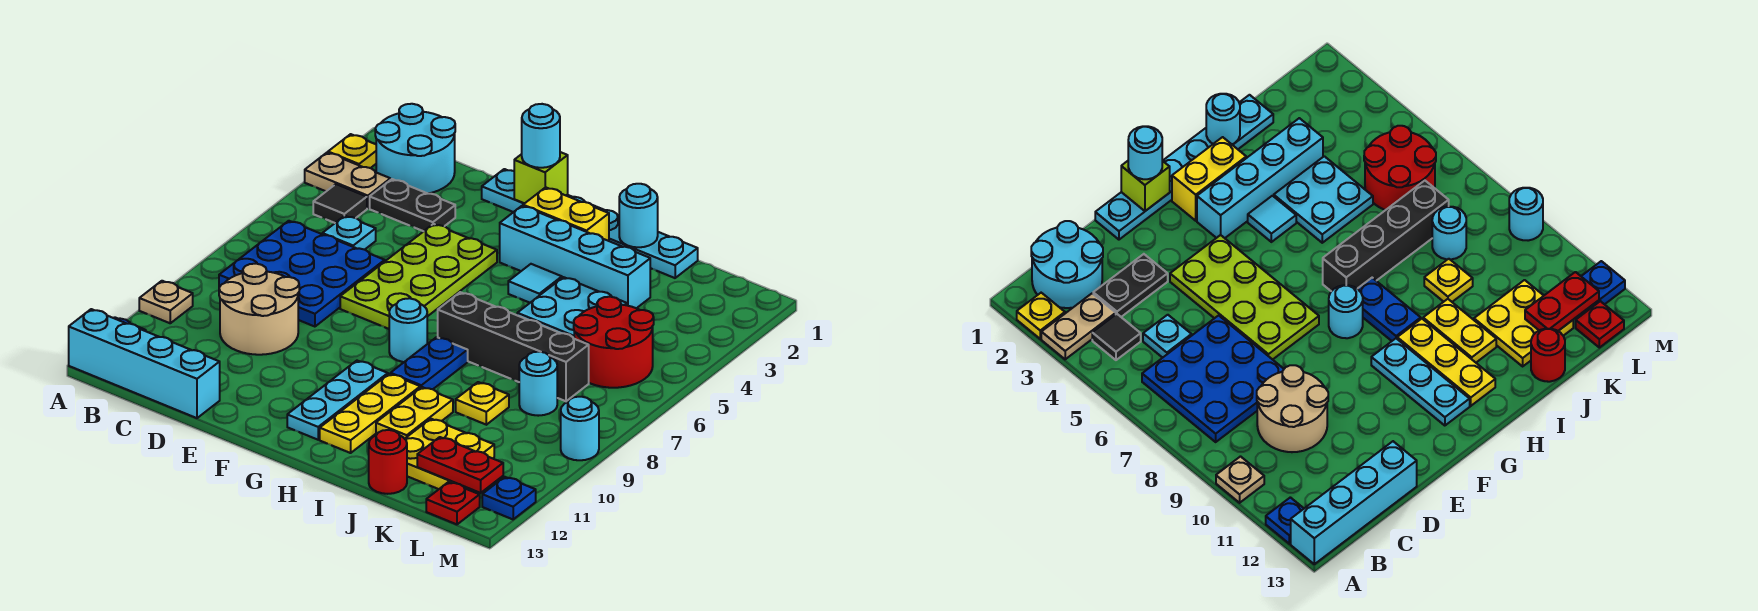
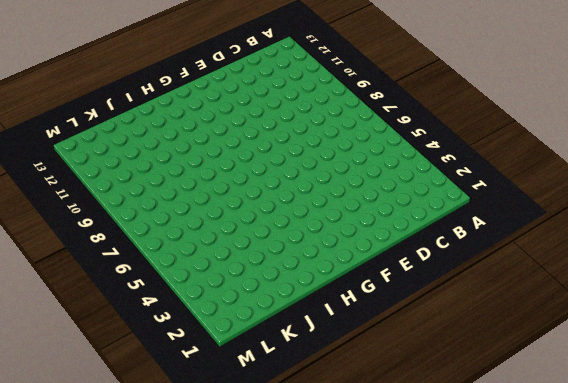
none -> yellow plate A2 level 1
none -> tan plate A3:B3 level 1
none -> tan plate A10 level 1
none -> blue plate A12 level 1

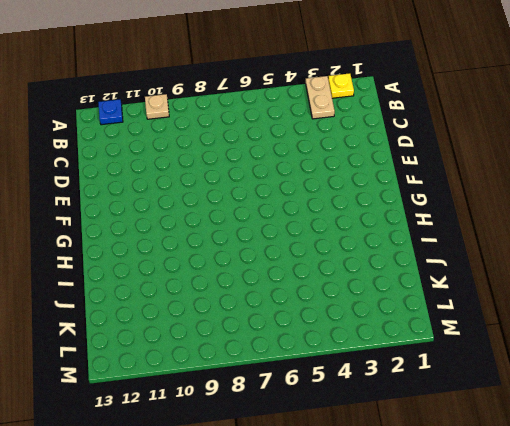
none -> cyan brick A13:D13 level 1
none -> cyan round brick B1:C2 level 1
none -> black tile B4 level 1
none -> blue plate B6:D8 level 1

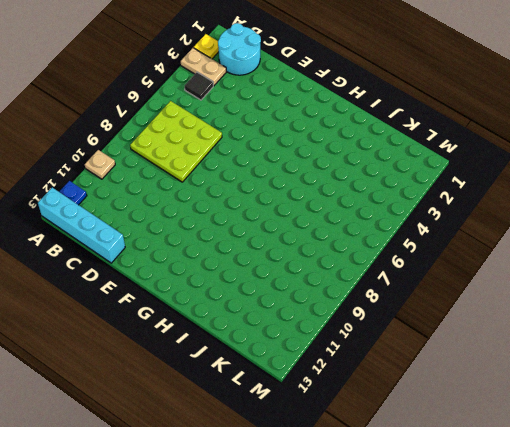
lime plate B6:D8 level 1 -> blue plate B6:D8 level 1
none -> black plate C3:D3 level 1
none -> cyan plate C5 level 1
none -> tan round brick C9:D10 level 1
none -> cyan plate E1:J1 level 1

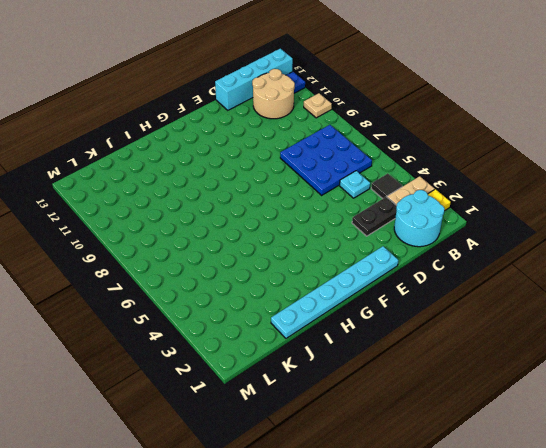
tan round brick B11:C12 level 1 -> tan round brick C9:D10 level 1
none -> lime plate E4:F7 level 1
none -> yellow brick G2:H2 level 1
none -> cyan brick G3:J3 level 1
none -> cyan round brick G8 level 1

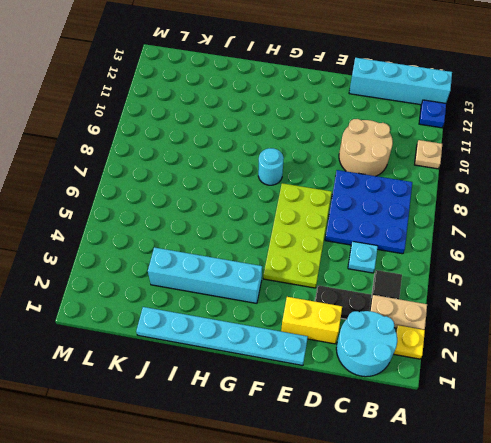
yellow brick D2:E2 level 1 -> yellow brick G2:H2 level 1
none -> cyan plate G10:G12 level 1
none -> cyan tile H4 level 1
none -> black brick H7:K7 level 1
none -> blue plate H8:H9 level 1

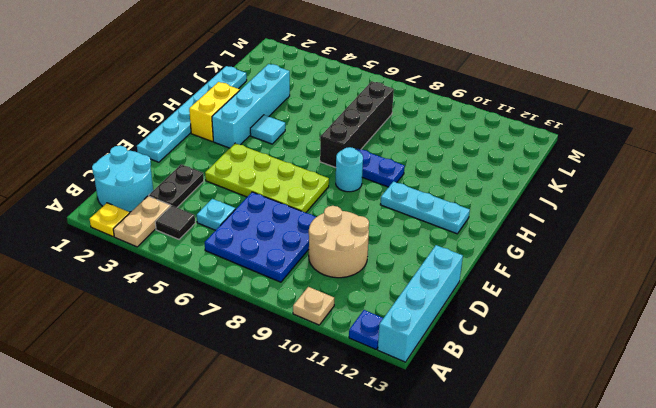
none -> yellow plate H10:H12 level 1
none -> cyan plate I4:J5 level 1
none -> yellow plate I10:I11 level 1
none -> yellow plate J9 level 1

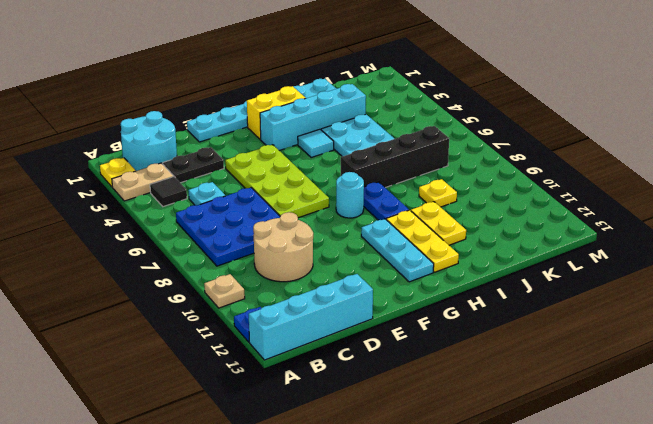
none -> yellow plate J11:K12 level 1
none -> red round brick J13 level 1
none -> red round brick K5:L6 level 1
none -> cyan round brick K8 level 1

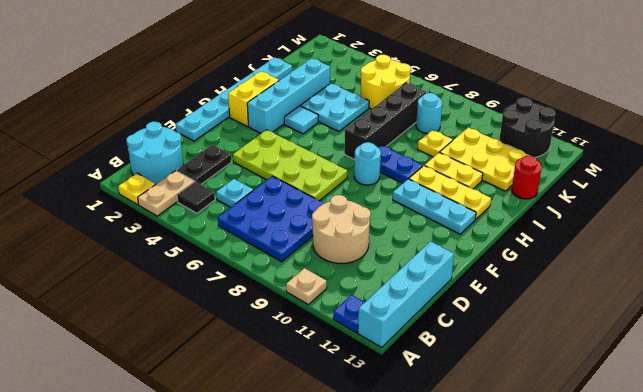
yellow plate J10:K12 level 1 -> yellow plate J11:K12 level 1
yellow round brick K5:L6 level 1 -> red round brick K5:L6 level 1
black round brick L11:M12 level 1 -> blue plate M12 level 1
none -> red plate L13 level 1
none -> cyan round brick M9 level 1
none -> lime brick F1 level 2
none -> cyan round brick I1 level 2

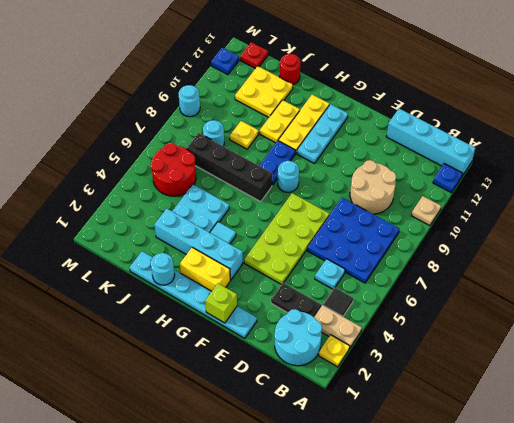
none -> red plate K12:L12 level 2
none -> cyan round brick F1 level 3

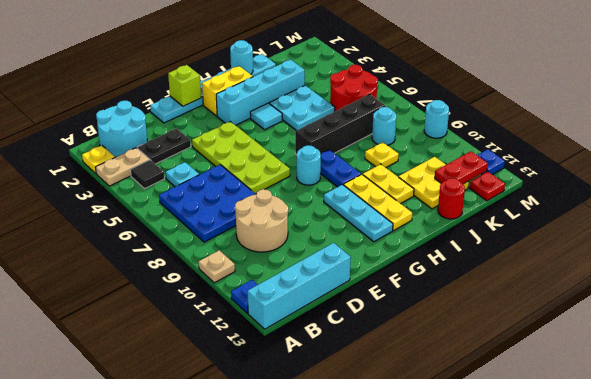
none -> cyan round brick F1 level 3

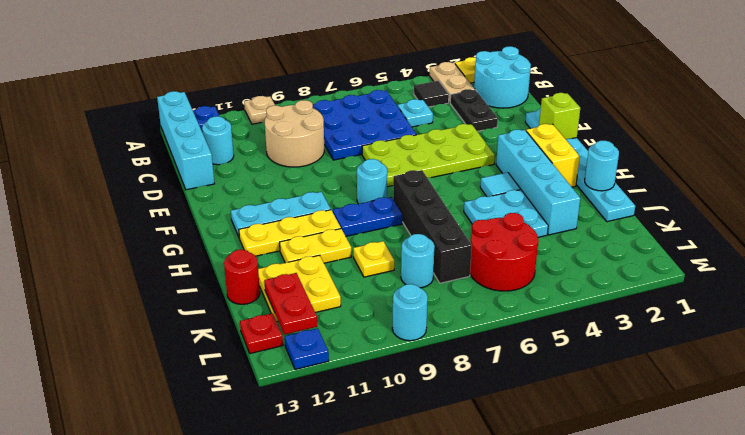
cyan round brick C12 level 1 -> cyan round brick F1 level 3

